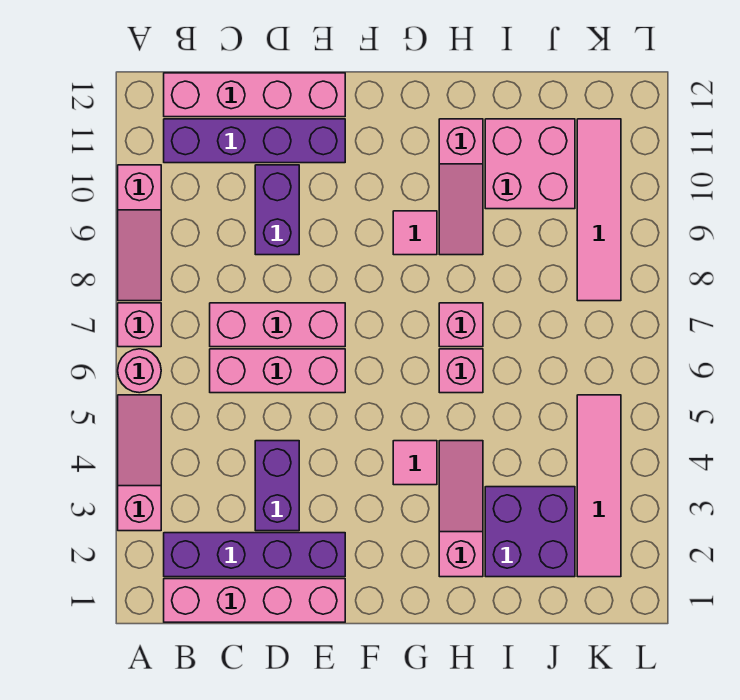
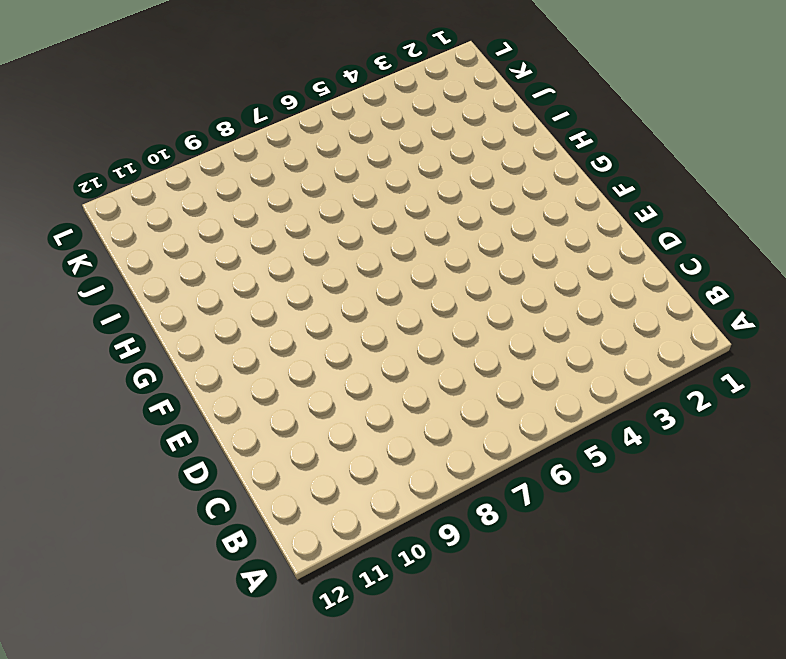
none -> pink slope A3:A5 level 1 top 3
none -> pink round brick A6 level 1
none -> pink brick A7 level 1

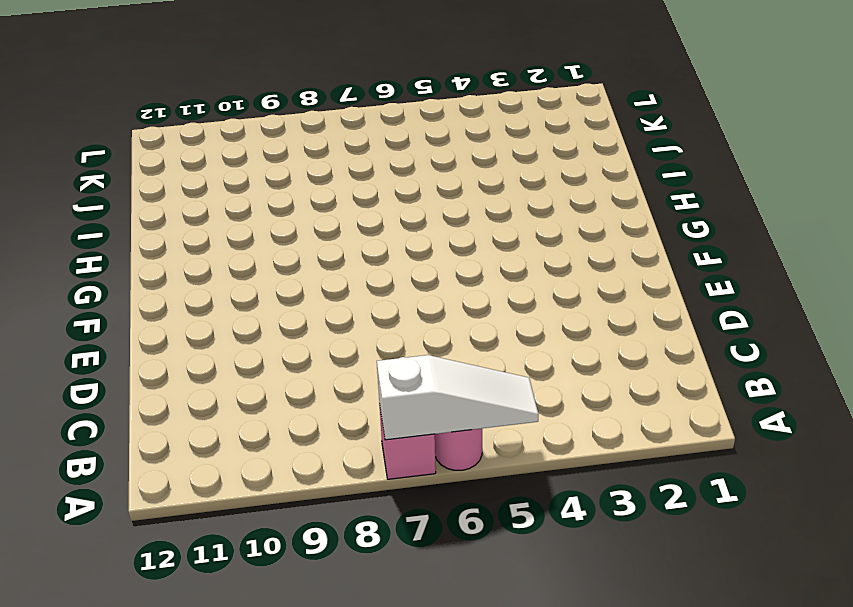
white slope A5:A7 level 2 top 7 -> none
none -> pink slope A3:A5 level 1 top 3
none -> pink slope A8:A10 level 1 top 10
none -> pink brick B1:E1 level 1

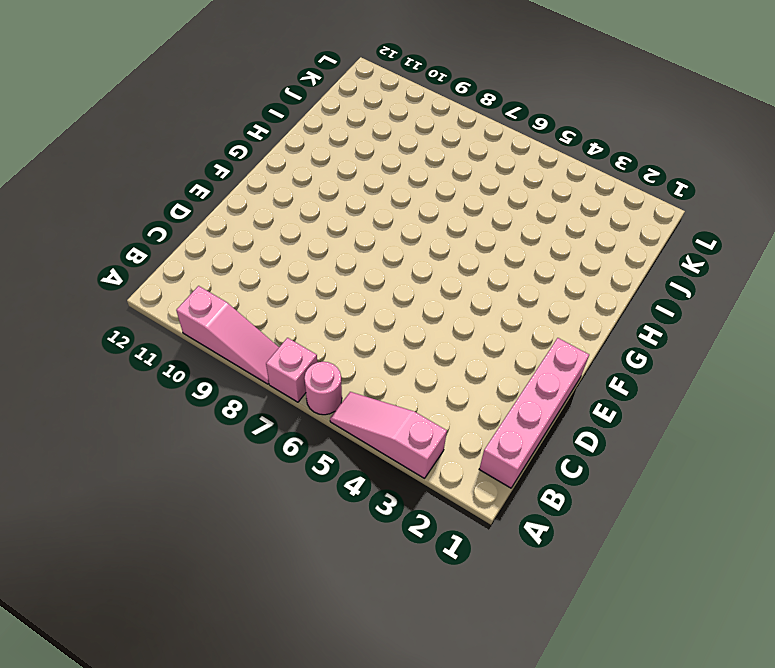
none -> purple brick B2:E2 level 1
none -> purple brick B11:E11 level 1
none -> pink brick B12:E12 level 1

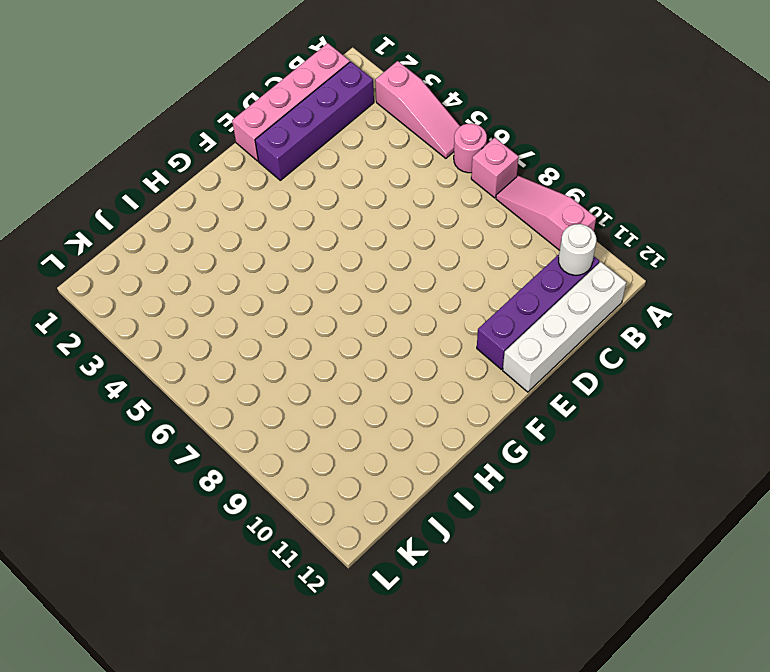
white round brick B11 level 2 -> none
white brick B12:E12 level 1 -> pink brick B12:E12 level 1
none -> pink brick C6:E6 level 1
none -> pink brick C7:E7 level 1
none -> purple brick D3:D4 level 1

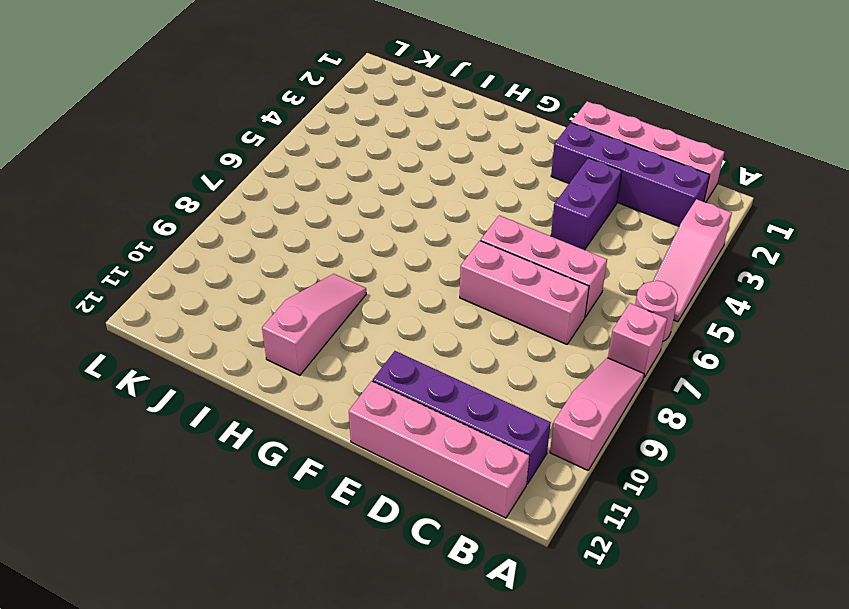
none -> purple brick D9:D10 level 1
none -> pink tile G4 level 1
none -> pink tile G9 level 1

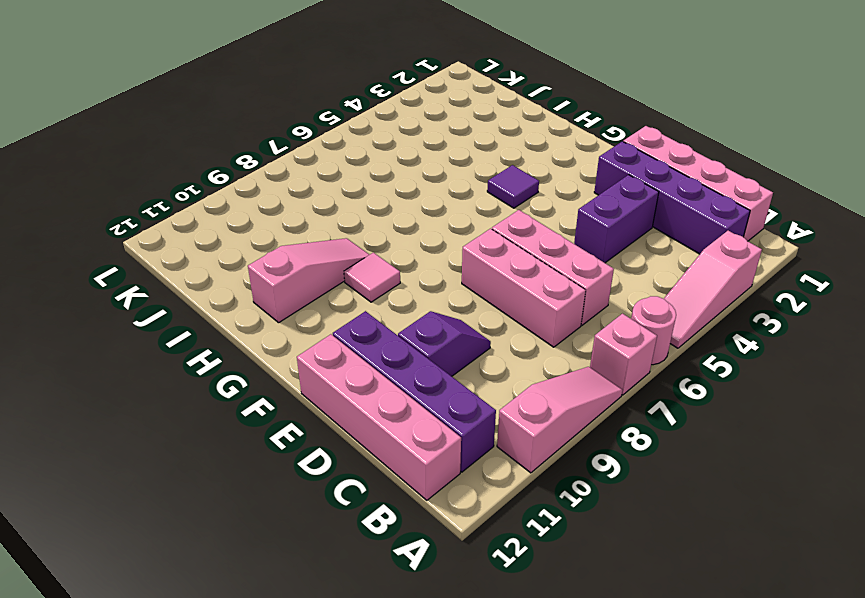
purple slope D9:D10 level 1 top 10 -> purple brick D9:D10 level 1
purple tile G4 level 1 -> pink tile G4 level 1
none -> pink slope H2:H4 level 1 top 2
none -> pink brick H6 level 1
none -> pink brick H7 level 1

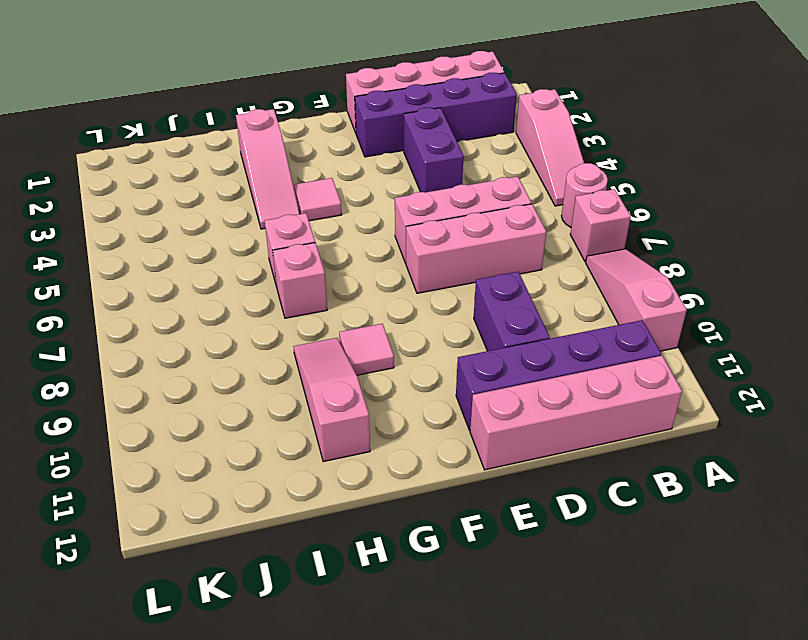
none -> purple brick I2:J3 level 1
none -> pink brick I10:J11 level 1
none -> pink tile K2:K5 level 1

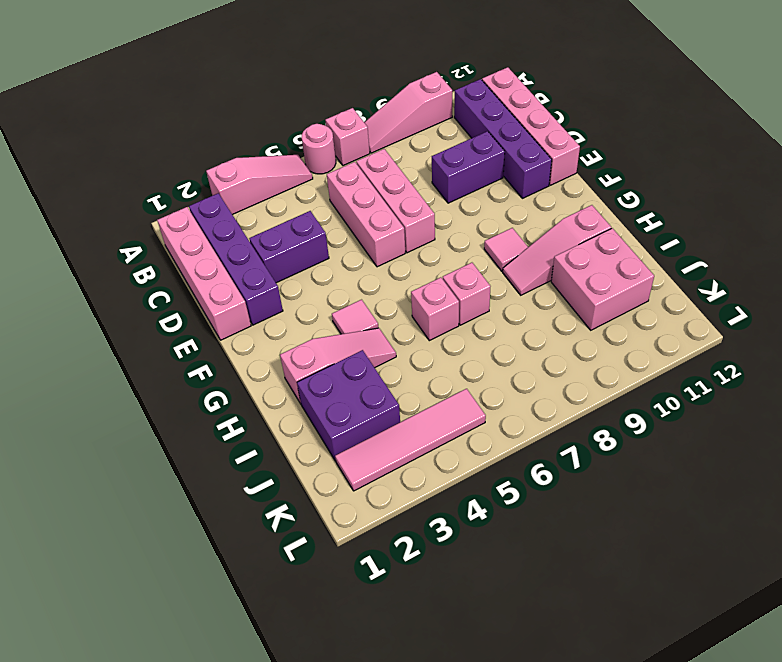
none -> pink tile K8:K11 level 1

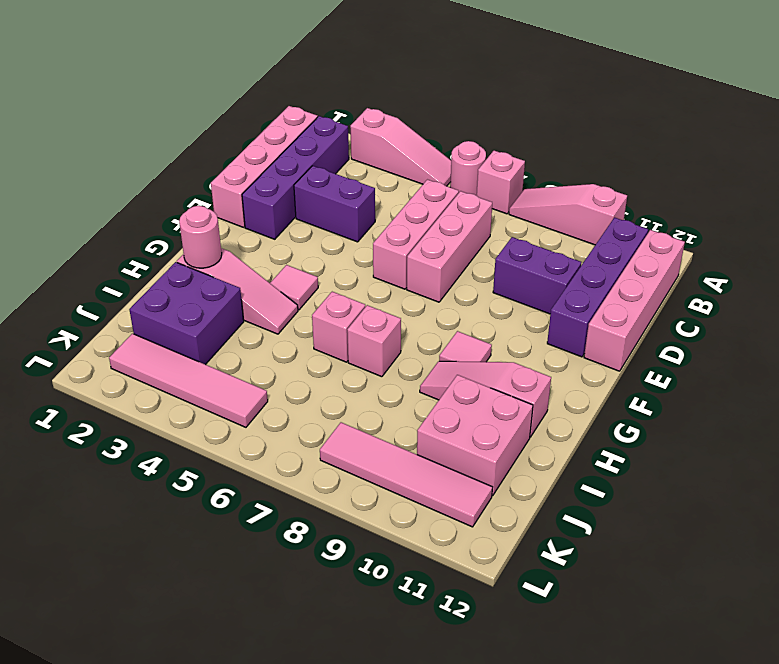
pink round brick H2 level 2 -> none

